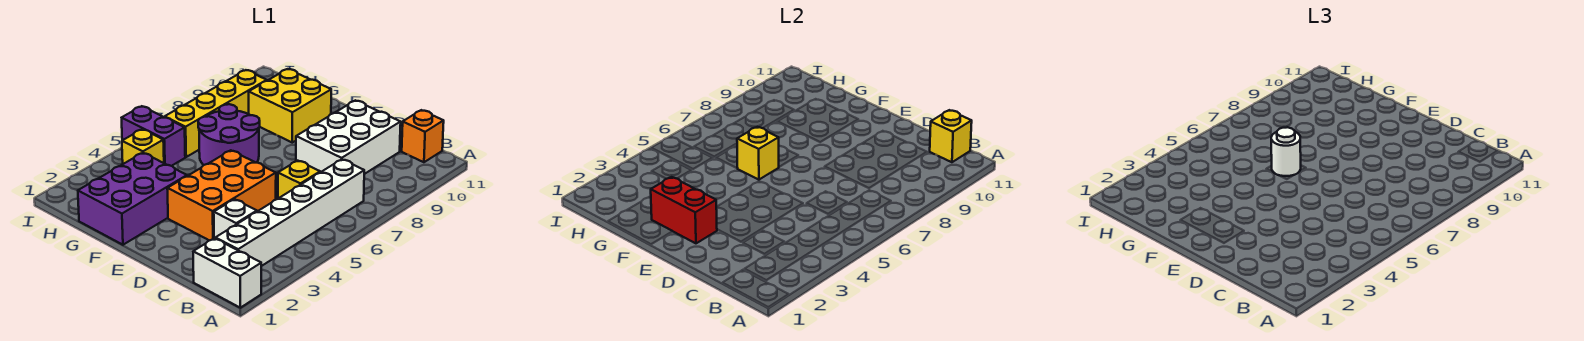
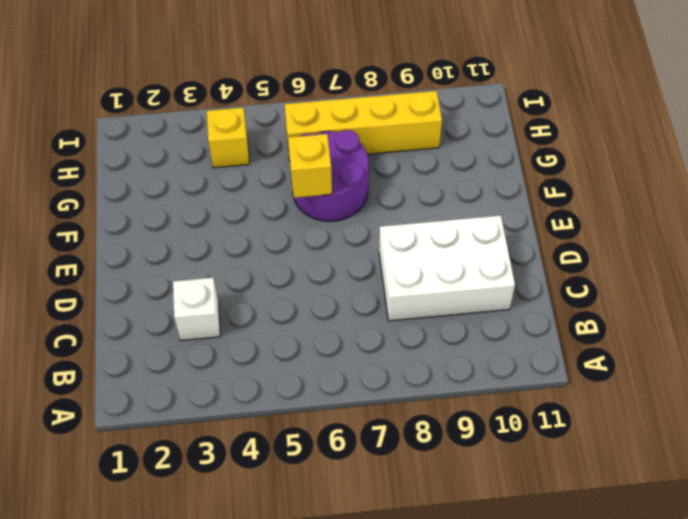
none -> white brick A1:B1 level 1
none -> white brick B2:B7 level 1
none -> orange brick B11 level 1

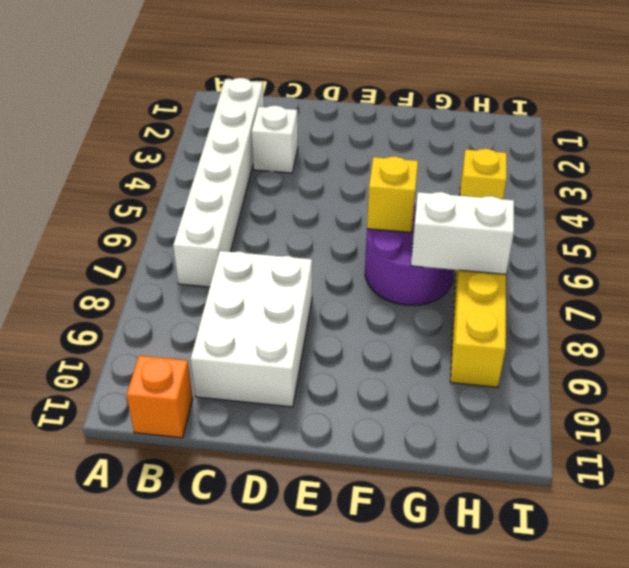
white brick G7:H7 level 2 -> white brick A1:B1 level 1
none -> yellow brick C6 level 1
none -> orange brick D3:E5 level 1
none -> purple brick F1:G3 level 1

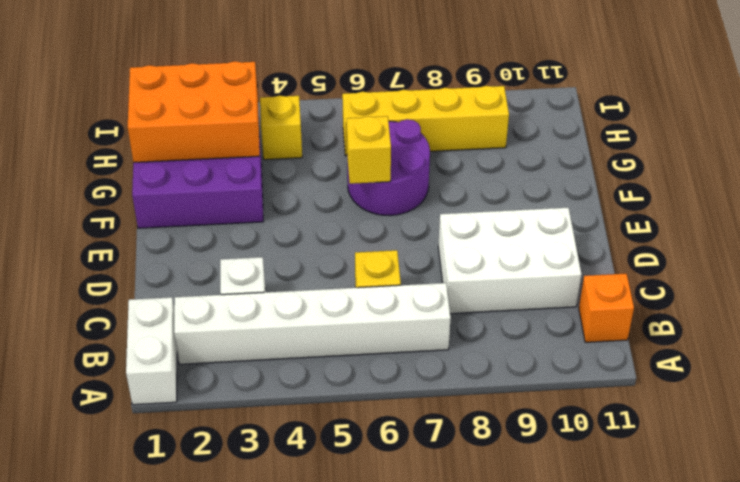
orange brick G1:H3 level 2 -> orange brick D3:E5 level 1
none -> yellow brick F9:G10 level 1
none -> purple brick H5:I5 level 1
none -> yellow brick B11 level 2

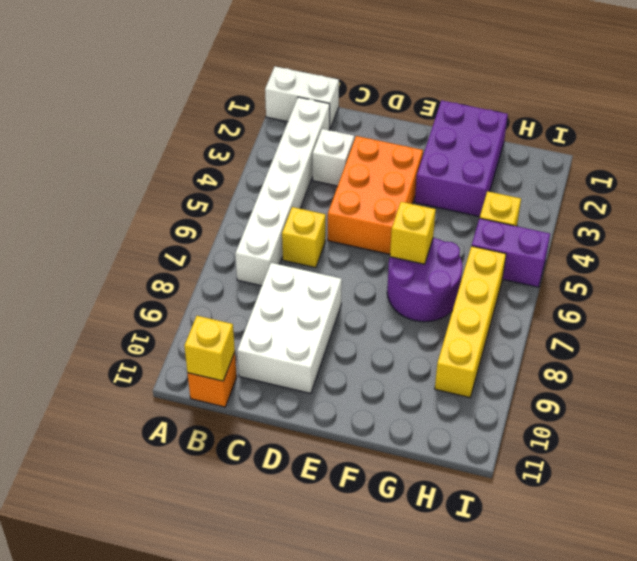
none -> yellow brick F9:G10 level 1
none -> red brick E2:F2 level 2
none -> white round brick F6 level 3

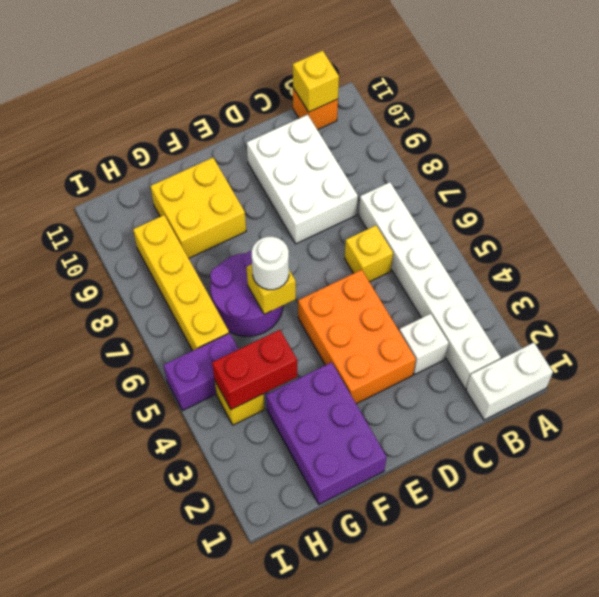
red brick G4:H4 level 2 -> red brick E2:F2 level 2

